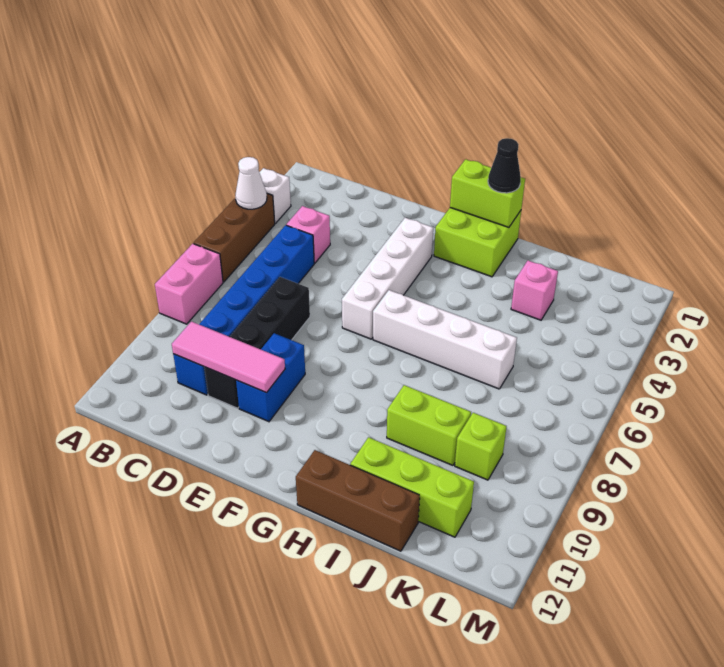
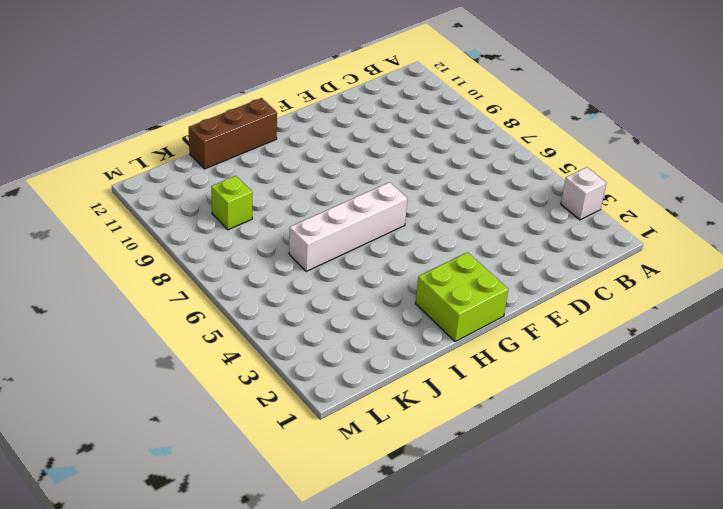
none -> brown brick A4:A6 level 1
none -> pink brick A7:A8 level 1
none -> pink brick C4 level 1

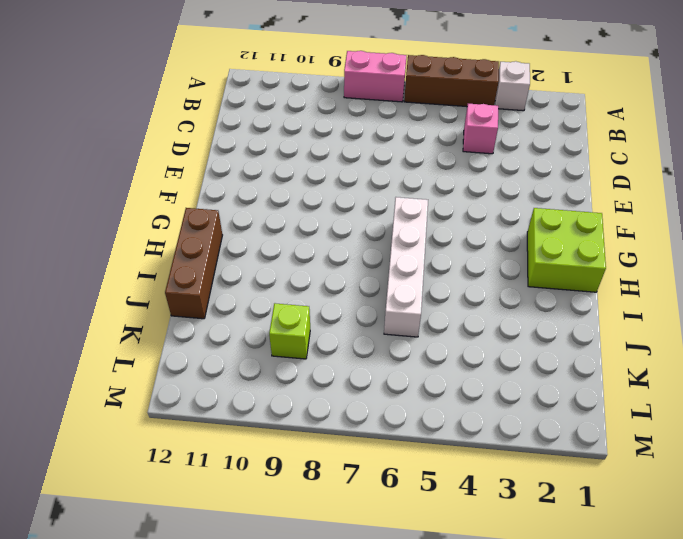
none -> blue brick C5:C10 level 1
none -> black brick D7:D10 level 1
none -> blue brick E9:E10 level 1

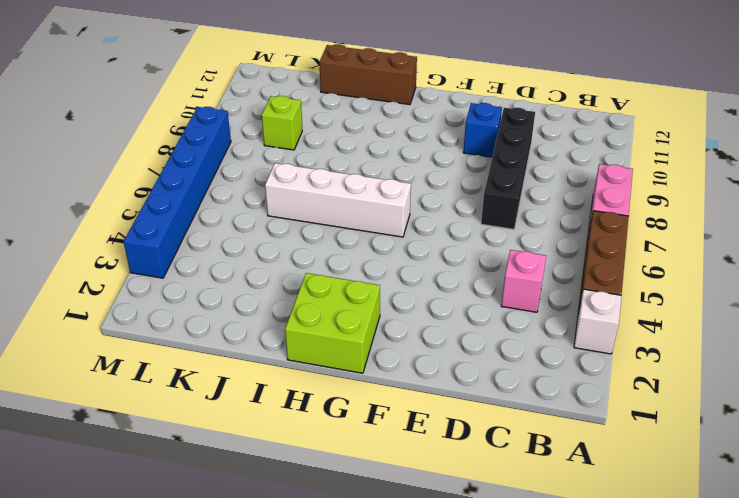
blue brick E10 level 1 -> blue brick E9:E10 level 1
blue brick M3:M8 level 1 -> blue brick C5:C10 level 1
none -> white brick F3:F6 level 1
none -> lime brick I9:J9 level 1
none -> lime brick I11:K11 level 1

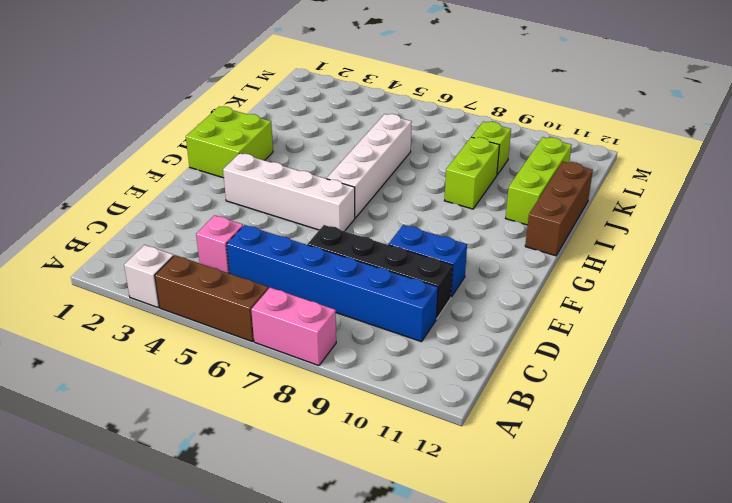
none -> pink brick J3 level 1
none -> white cone A4 level 2
none -> pink tile C10:E10 level 2

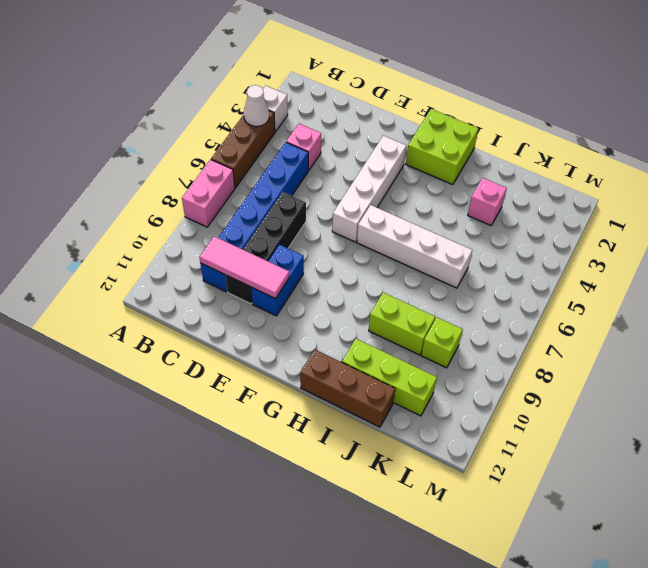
none -> lime brick G1:H1 level 2
none -> black cone H1 level 3

